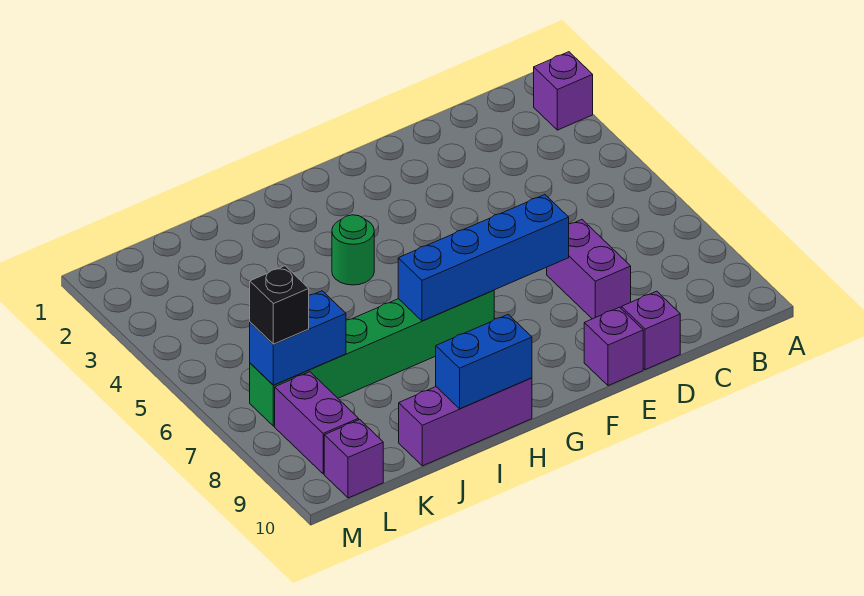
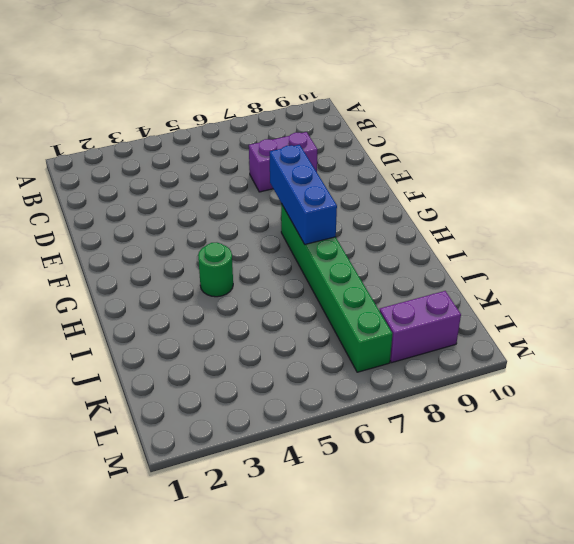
blue brick F7:H7 level 2 -> blue brick E7:H7 level 2
none -> purple brick A2 level 1
none -> purple brick D10 level 1
none -> purple brick E10 level 1

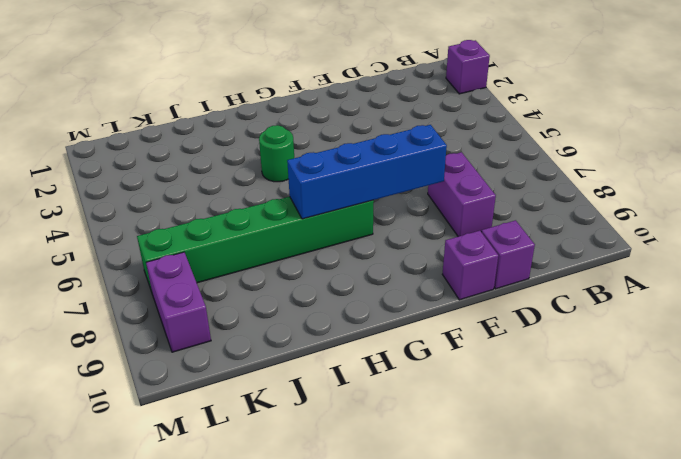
none -> purple brick H10:J10 level 1
none -> purple brick L10 level 1
none -> blue brick H10:I10 level 2

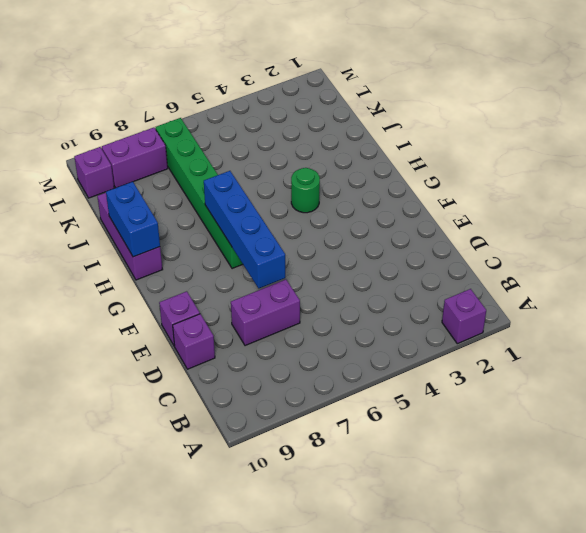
none -> blue brick K7:L7 level 2
none -> black brick L7 level 3

